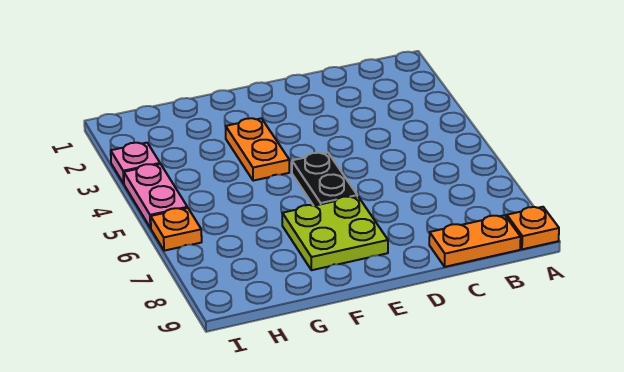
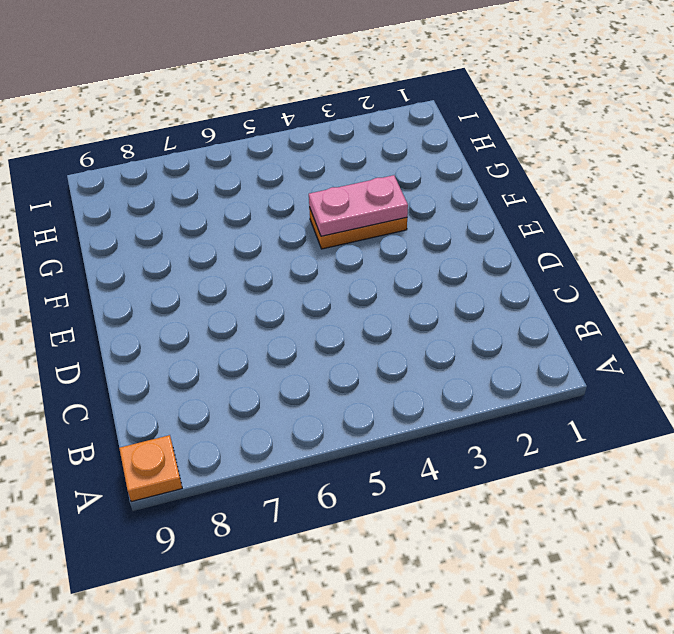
pink plate F3:F4 level 2 -> pink plate I4:I5 level 1
none -> orange plate B9:C9 level 1
none -> black plate E5:E6 level 1

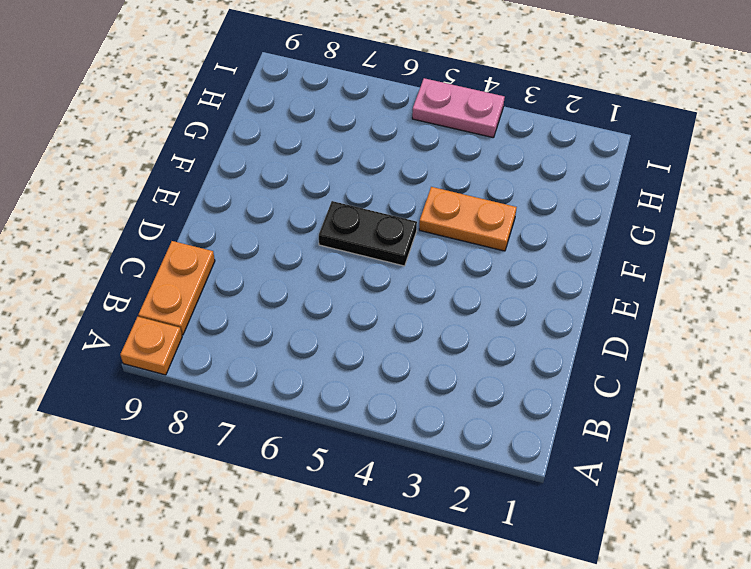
none -> lime plate E7:F8 level 1
none -> pink plate I3 level 1

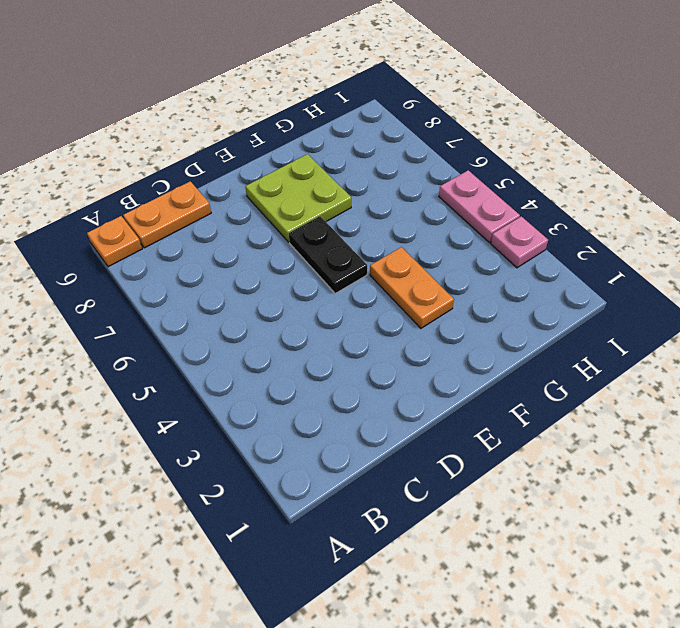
none -> orange plate I6 level 1

